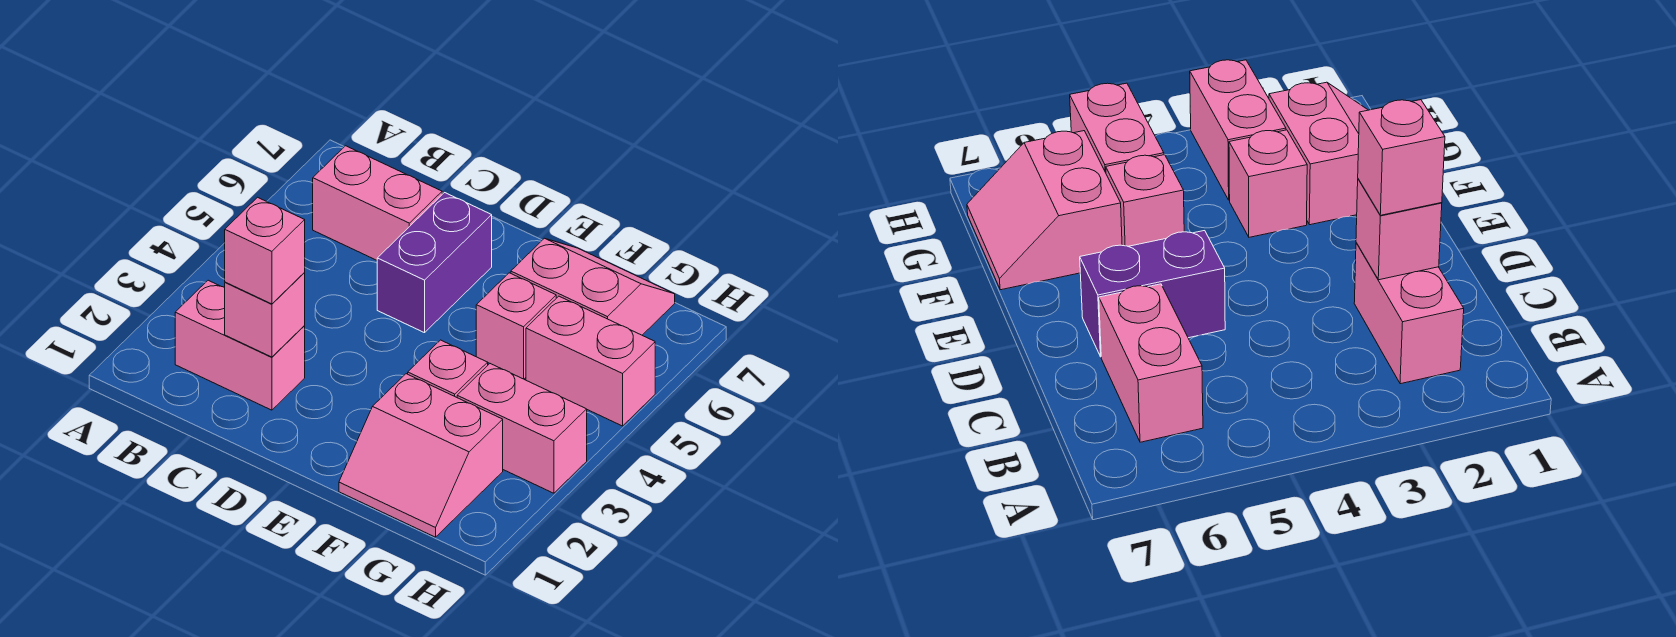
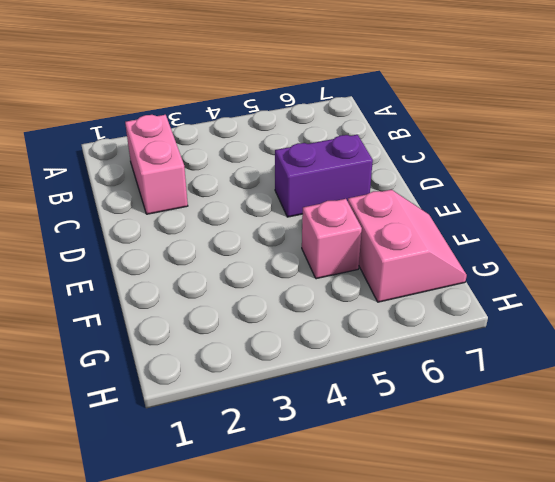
none -> pink brick B6:C6 level 1
none -> pink slope F1:G2 level 1 top 2

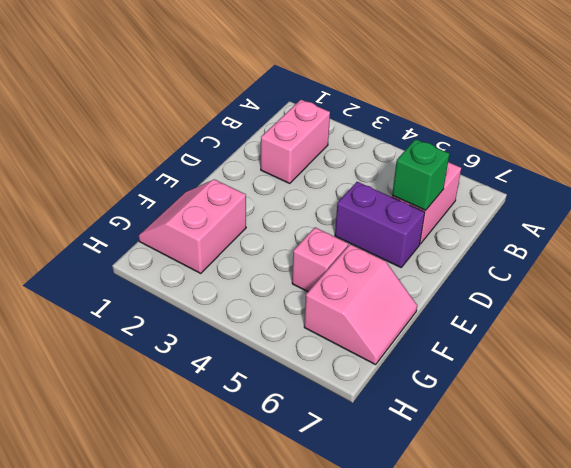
green brick C6 level 2 -> none
none -> pink brick F3 level 1
none -> pink brick G3:H3 level 1

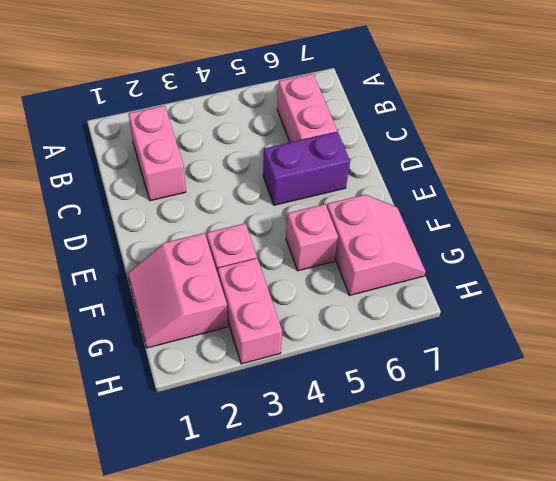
none -> pink brick G5:H5 level 1
none -> pink brick C2 level 2

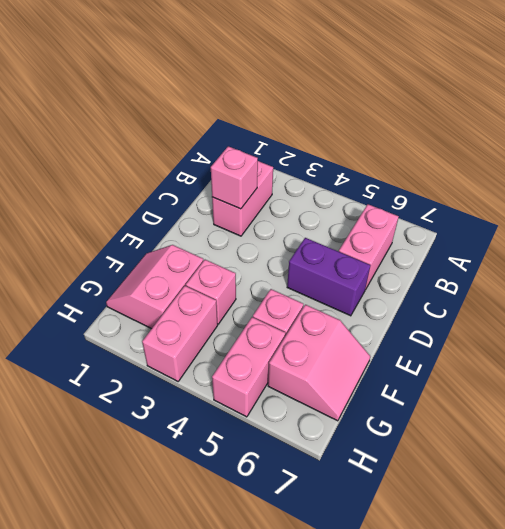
none -> pink brick C2 level 3

